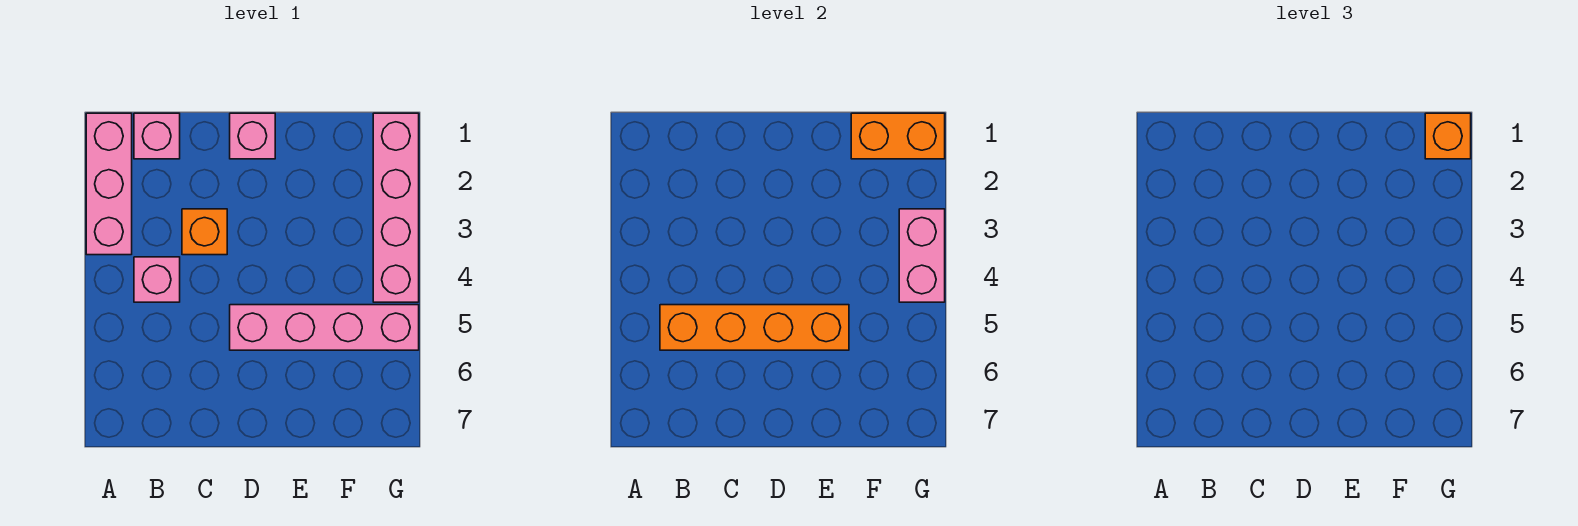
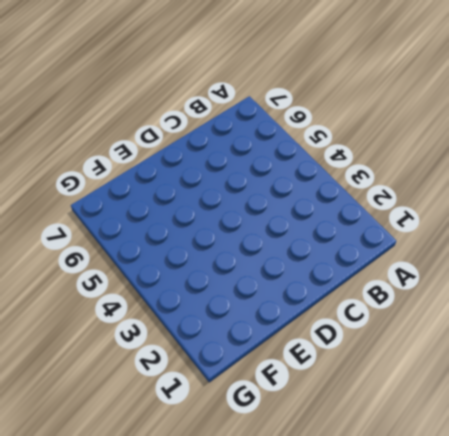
none -> pink brick A1:A3 level 1
none -> pink brick B1 level 1

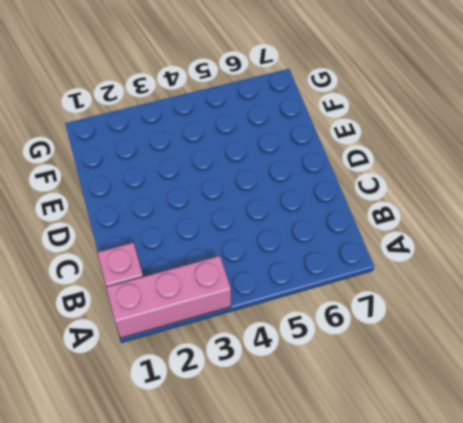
none -> pink brick B4 level 1
none -> orange brick C3 level 1

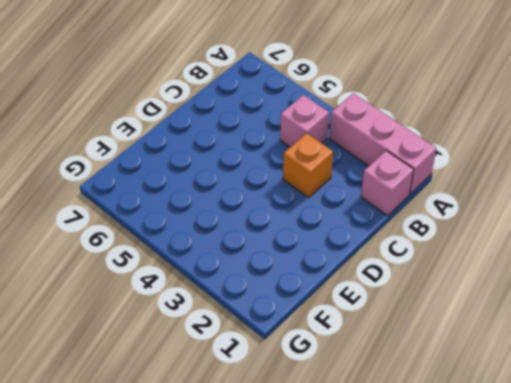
none -> pink brick D1 level 1
none -> pink brick D5:G5 level 1

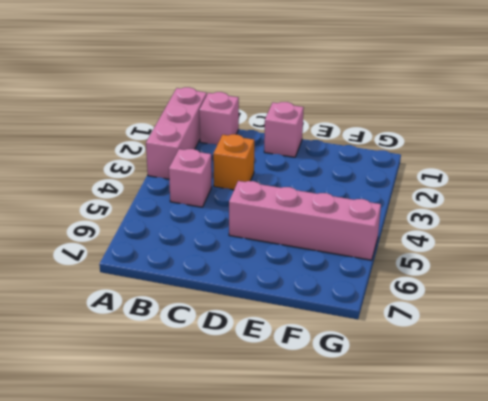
none -> pink brick G1:G4 level 1
none -> orange brick B5:E5 level 2

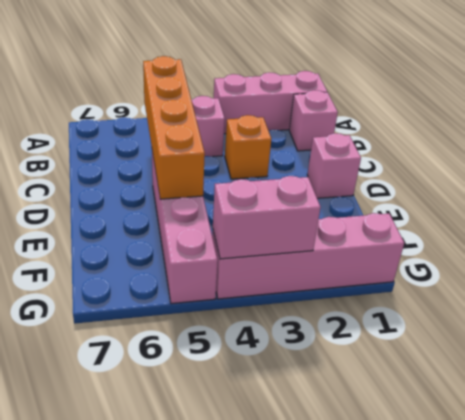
none -> orange brick F1:G1 level 2
none -> orange brick G1 level 3

